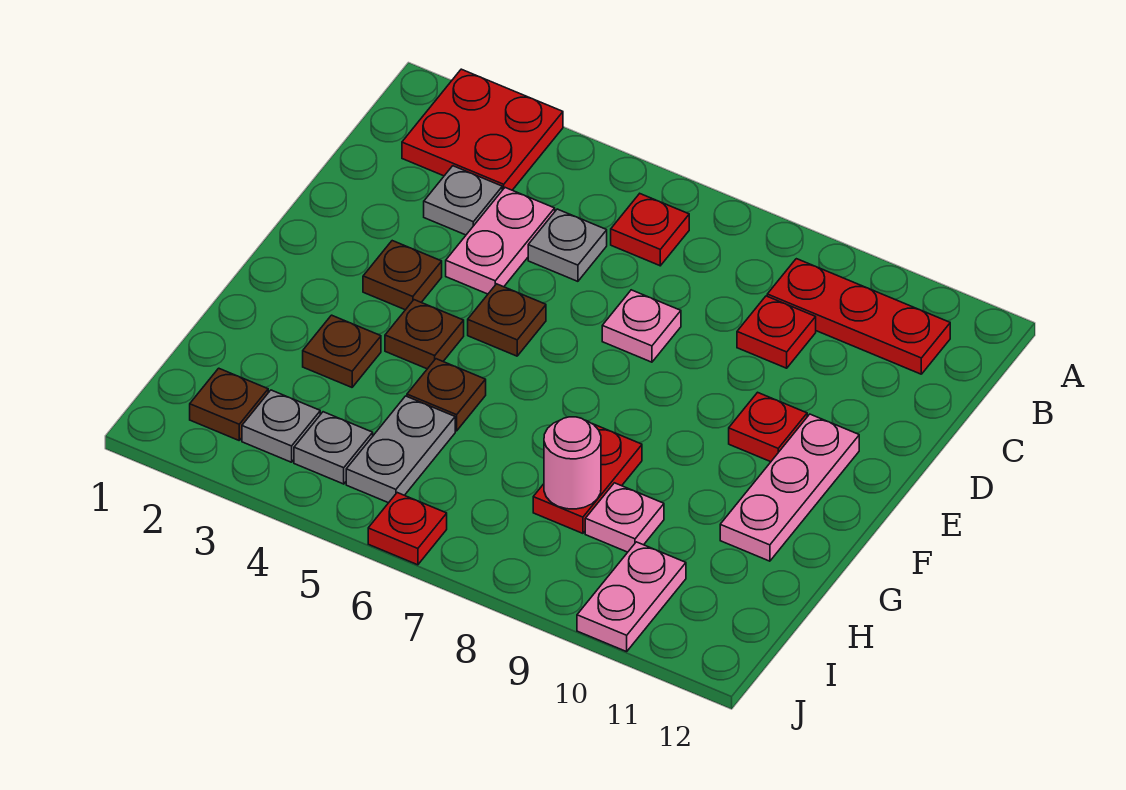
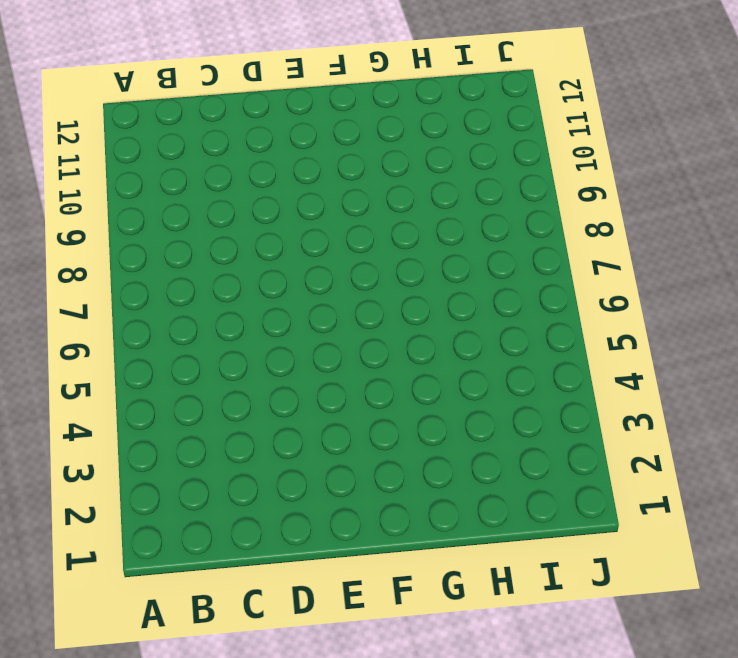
none -> red plate A2:B3 level 1
none -> red plate B6 level 1
none -> red plate B9:B11 level 1

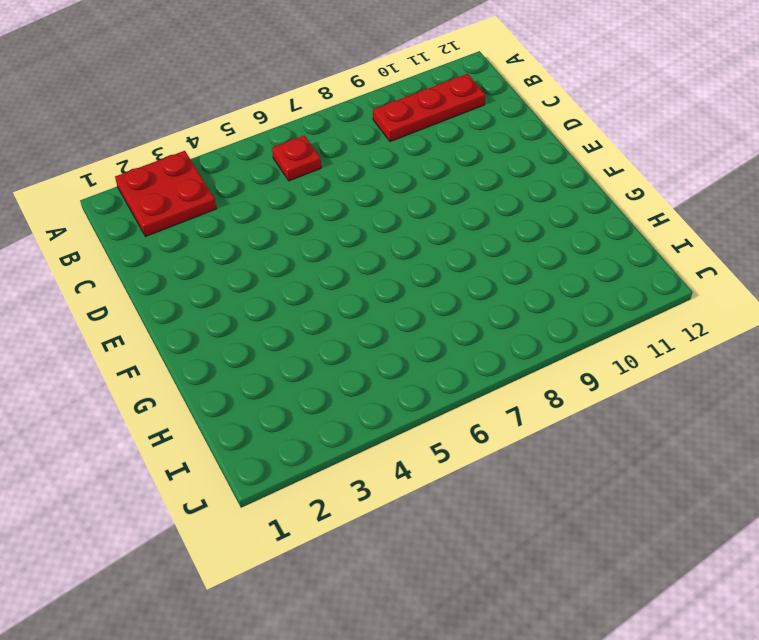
none -> grey plate C3 level 1
none -> pink plate C4:D4 level 1
none -> grey plate C5 level 1

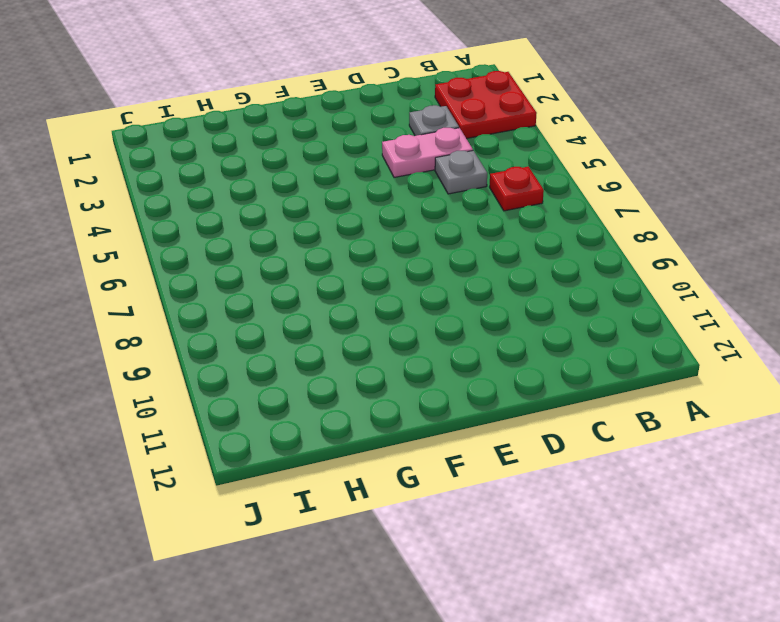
none -> red plate B9:B11 level 1
none -> red plate C9 level 1
none -> pink plate D7 level 1

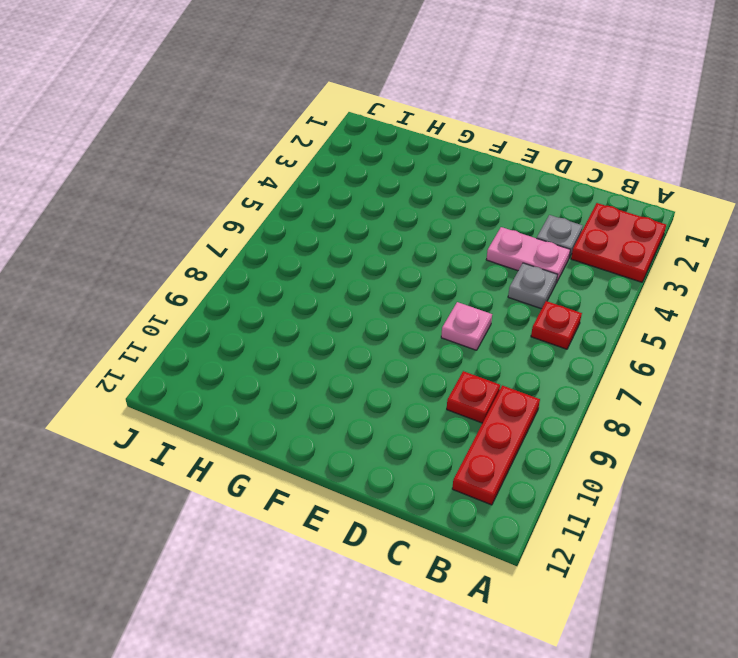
none -> brown plate E3 level 1
none -> brown plate E5 level 1
none -> red plate E10 level 1

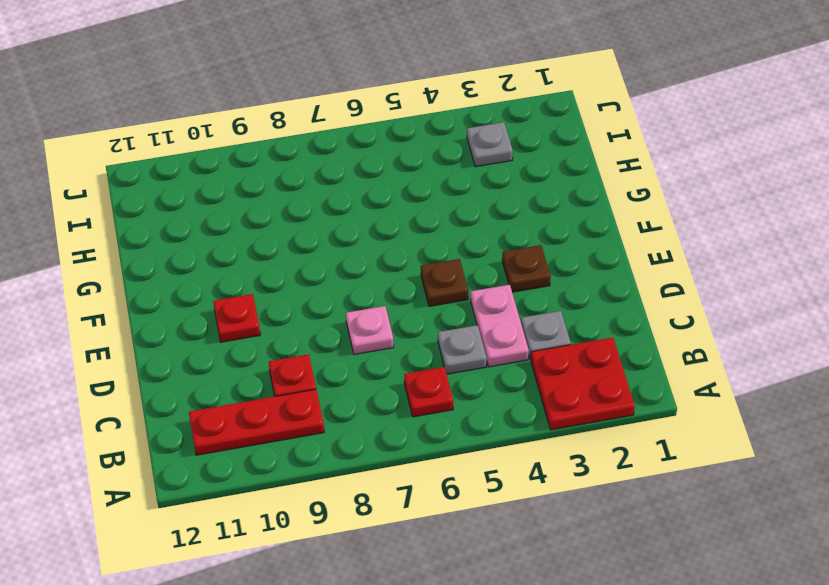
none -> pink plate E11:G11 level 1
none -> brown plate F4 level 1
none -> brown plate G3 level 1

